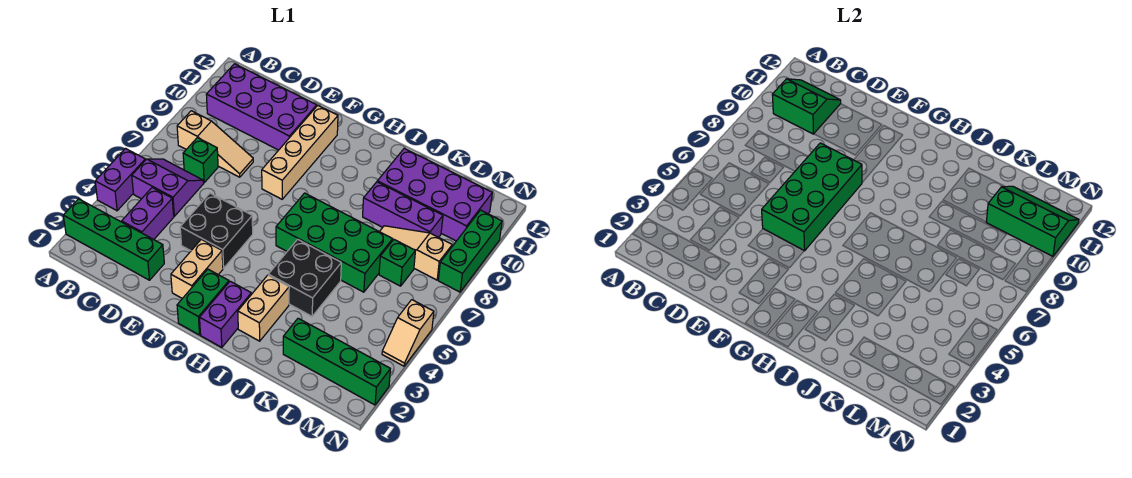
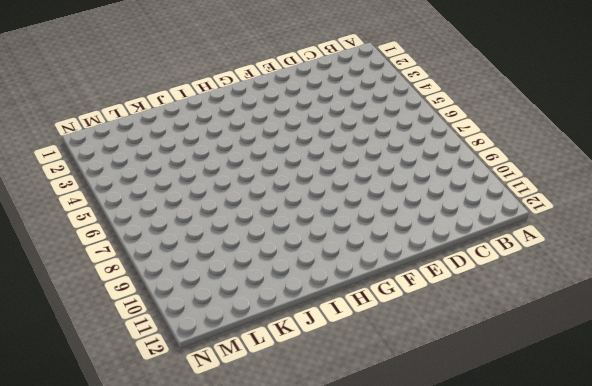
none -> green brick A2:D2 level 1
none -> purple brick A4:A5 level 1
none -> purple slope B5:C6 level 1 top 5

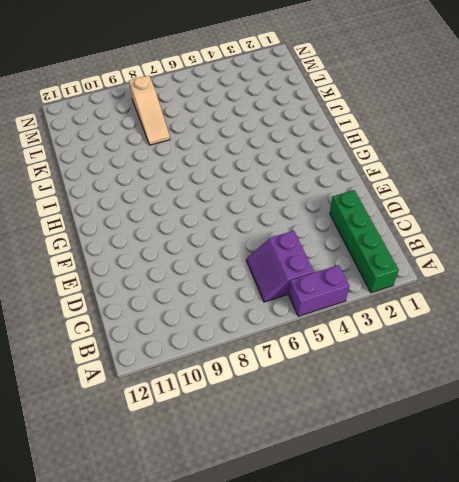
none -> tan slope B8:D8 level 1 top B
none -> purple brick B10:E11 level 1
none -> purple brick C3:C4 level 1

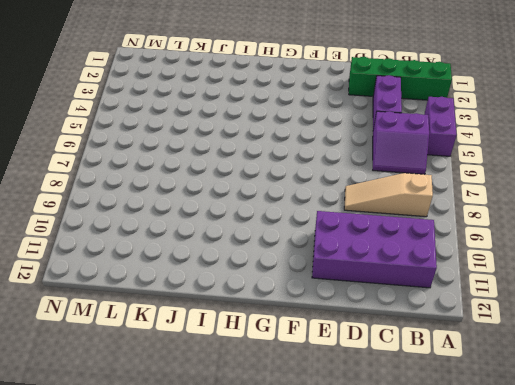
none -> green brick C7 level 1
none -> black brick E4:F5 level 1
none -> tan brick F2:F3 level 1

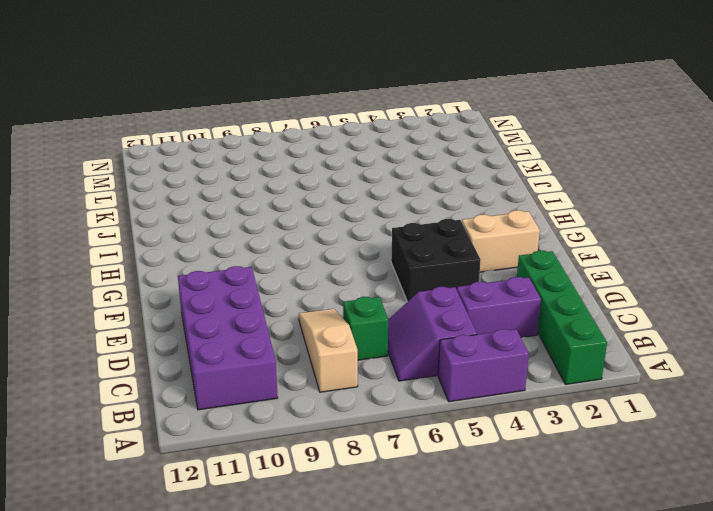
none -> tan brick F8:F11 level 1
none -> green brick G1:G2 level 1
none -> purple brick H1:H2 level 1

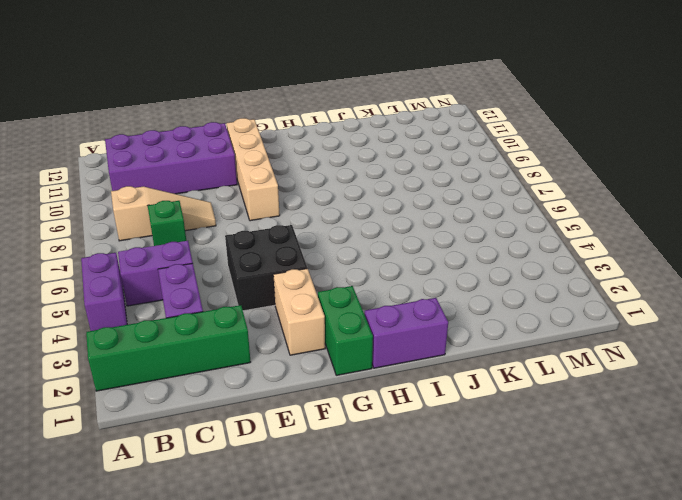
purple brick H1:I1 level 1 -> purple brick H1:H2 level 1
none -> green brick H6:K7 level 1
none -> tan brick I2:I3 level 1
none -> black brick I4:J5 level 1

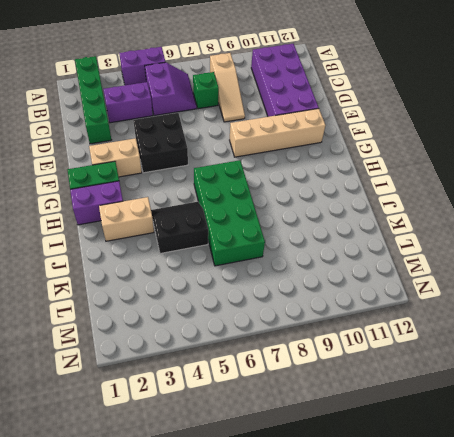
black slope I4:J5 level 1 top J -> black brick I4:J5 level 1
none -> purple brick J9:L9 level 1
none -> purple brick J10:M11 level 1
none -> green brick K2:N2 level 1

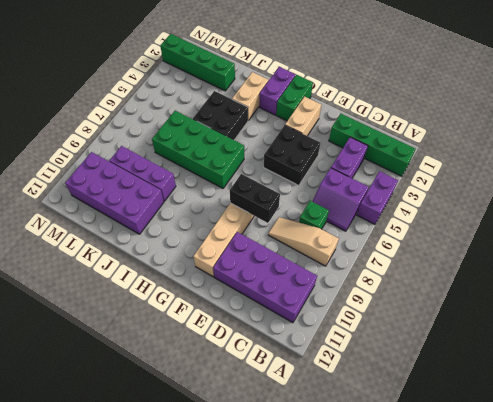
black brick E8:F8 level 2 -> green brick E5:F8 level 2
none -> tan slope K8:M8 level 1 top M
none -> green brick L7 level 1
none -> tan slope N4:N5 level 1 top 5

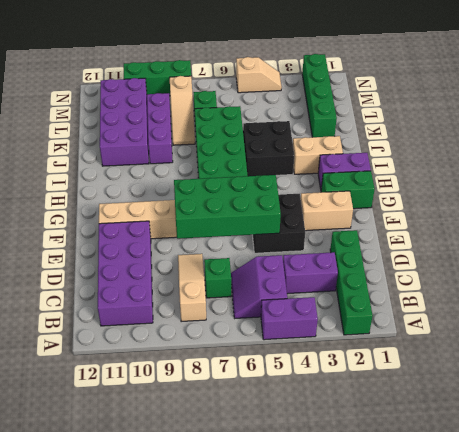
none -> green slope B10:C11 level 2 top 10
none -> green slope L10:N11 level 2 top 10

